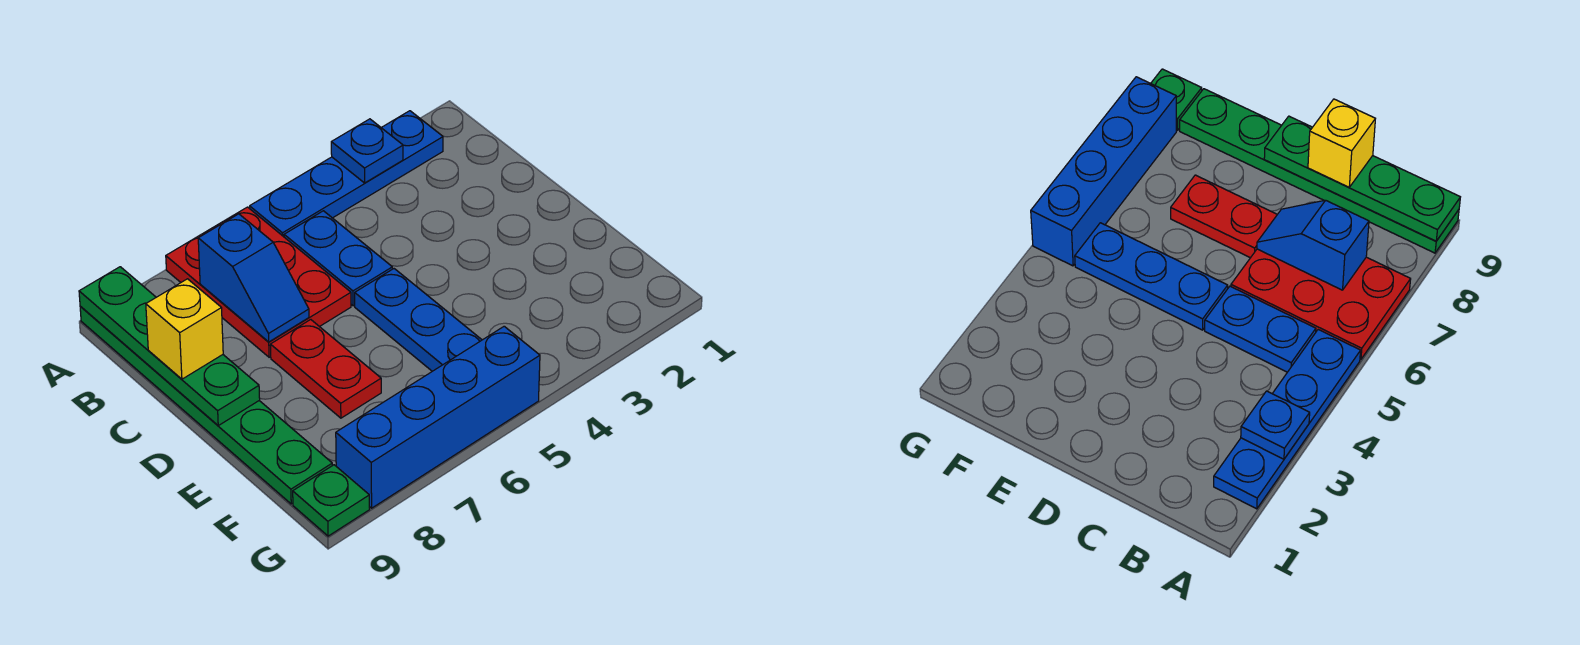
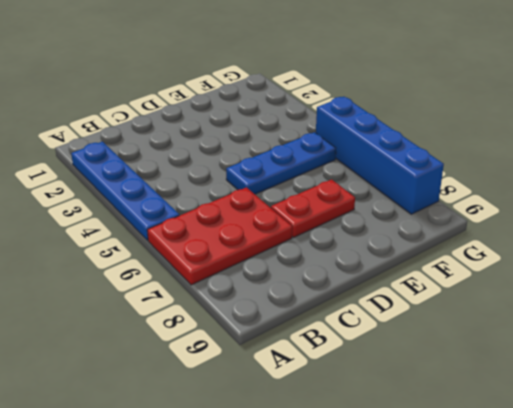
none -> green plate A9:F9 level 1
none -> blue plate B5:C5 level 1
none -> green plate G9 level 1

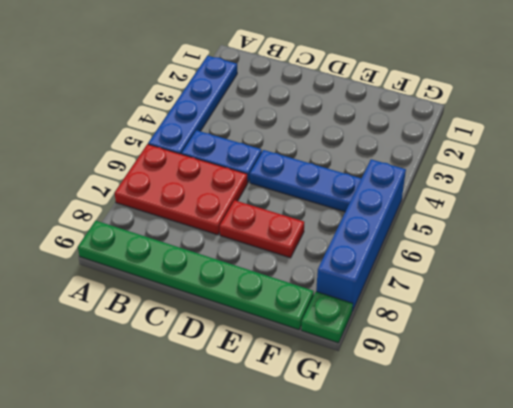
none -> blue plate A3 level 2
none -> green plate A9:D9 level 2
none -> blue slope B7:C7 level 2 top B

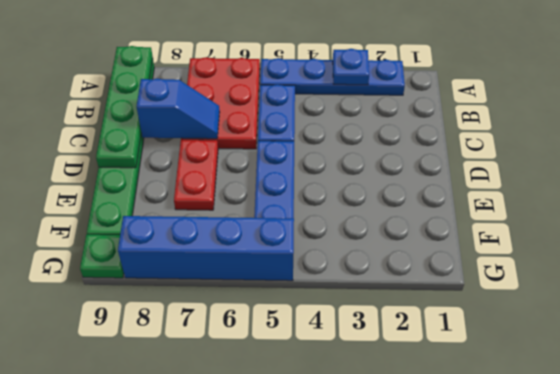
blue slope C7:C8 level 2 top 8 -> blue slope B7:C7 level 2 top B
none -> yellow brick C9 level 3

